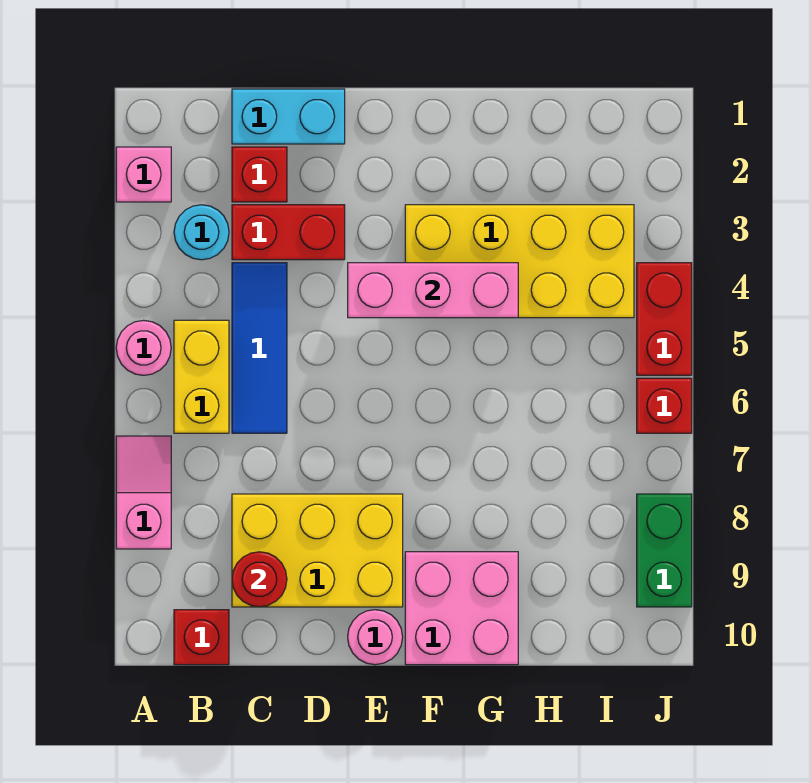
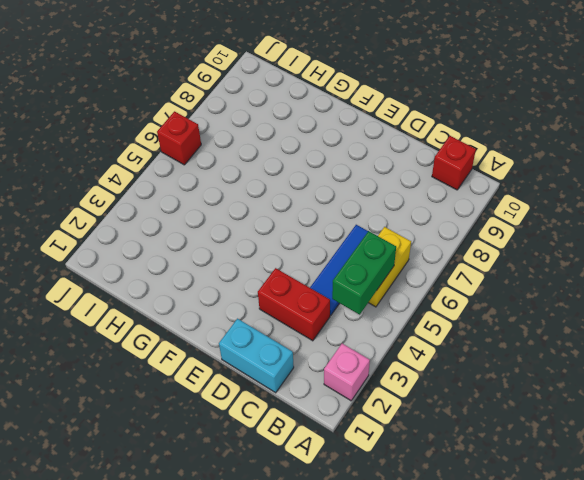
green brick B4:B5 level 2 -> green brick J8:J9 level 1
none -> pink round brick A5 level 1
none -> pink slope A7:A8 level 1 top 8
none -> cyan round brick B3 level 1

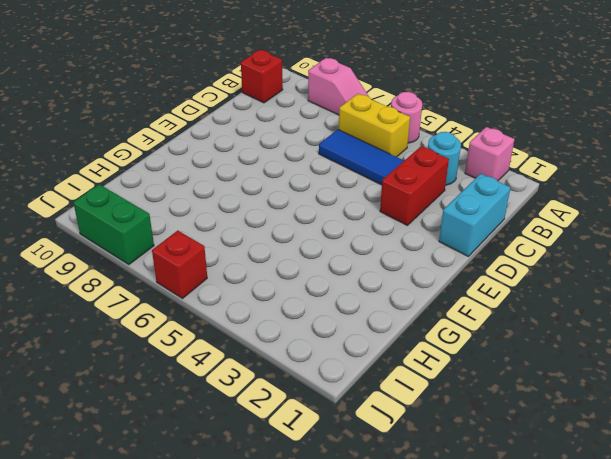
none -> red brick C2 level 1
none -> yellow brick C8:E9 level 1
none -> pink round brick E10 level 1

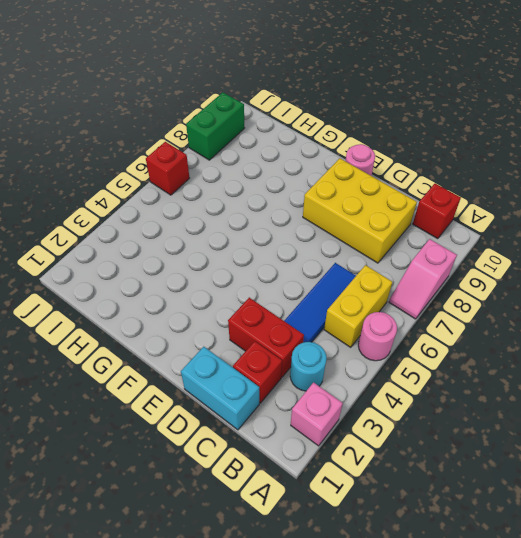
none -> yellow brick F3:I4 level 1
none -> pink brick F9:G10 level 1
none -> red brick J4:J5 level 1

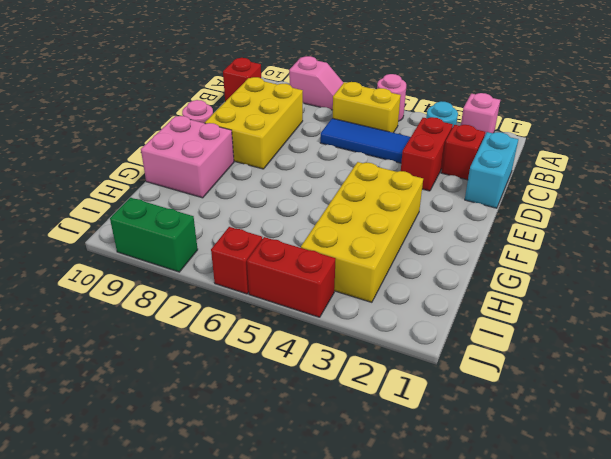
none -> red round brick C9 level 2
none -> pink brick E4:G4 level 2

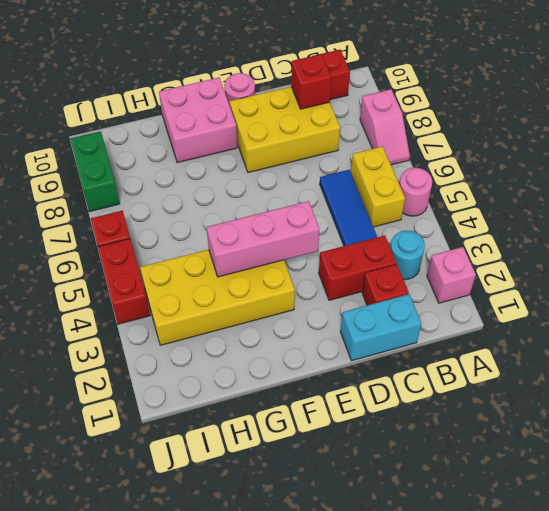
red brick C9 level 2 -> red round brick C9 level 2

